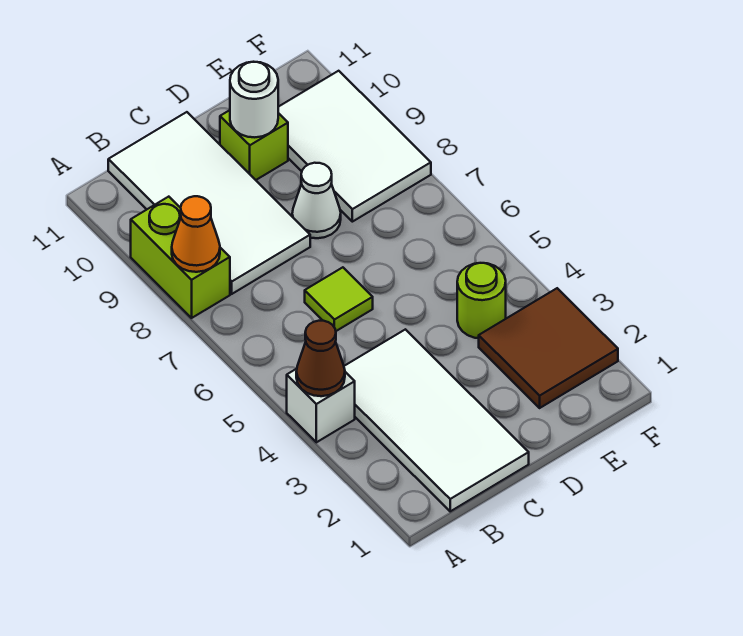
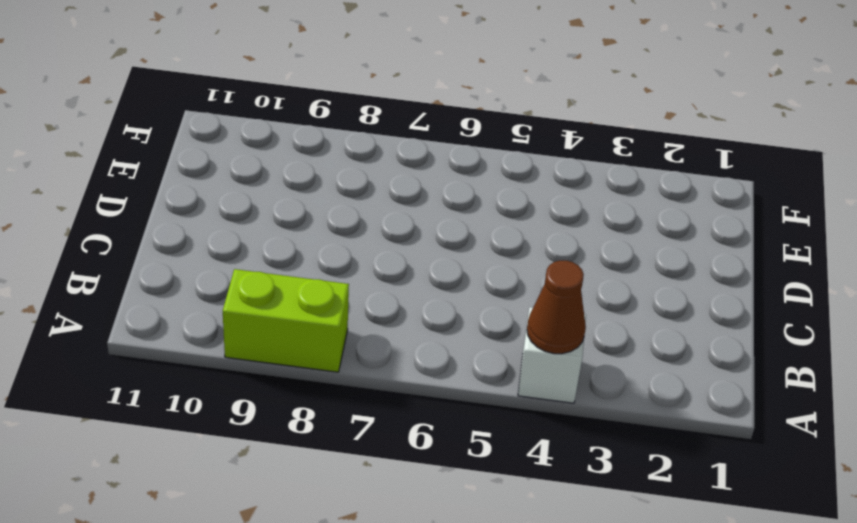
none -> white tile B1:C4 level 1
none -> white tile B8:C11 level 1
none -> lime tile C6 level 1

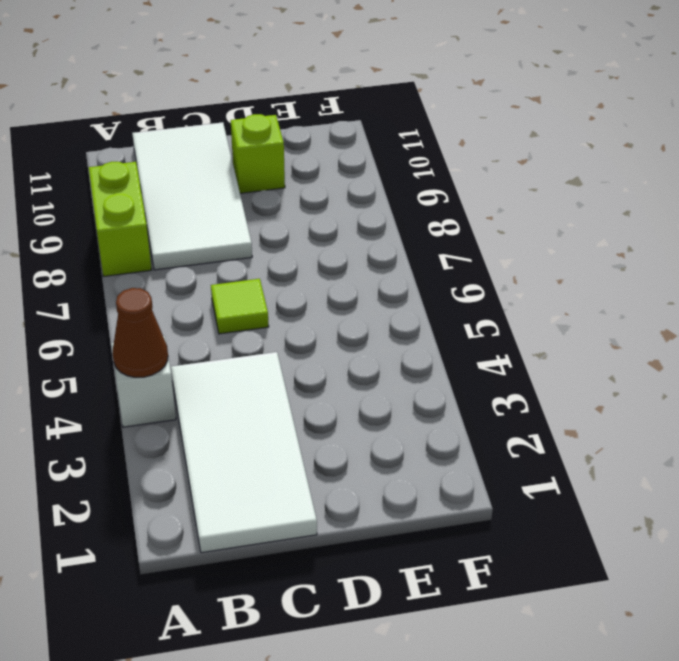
none -> white cone D8 level 1
none -> brown tile E2:F3 level 1
none -> lime round brick E4 level 1

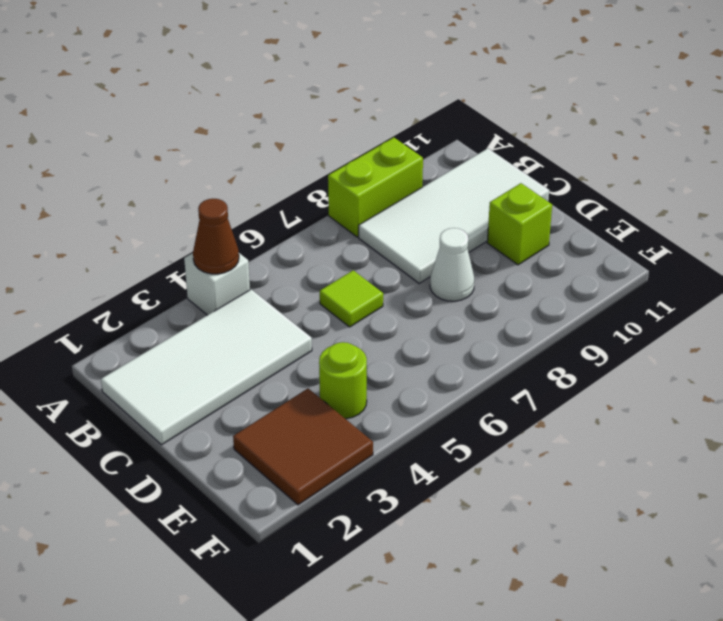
none -> white tile E8:F10 level 1
none -> orange cone A8 level 2
none -> white round brick D10 level 2

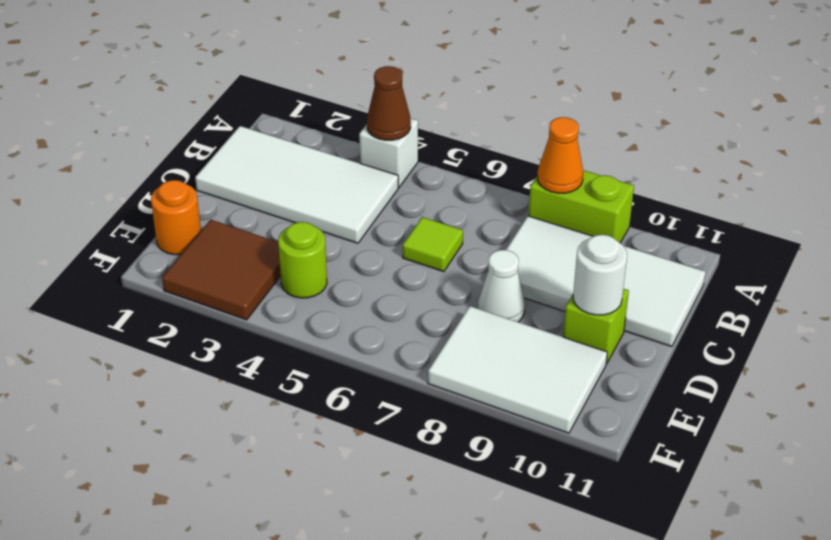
orange round brick E1 level 1 -> none

